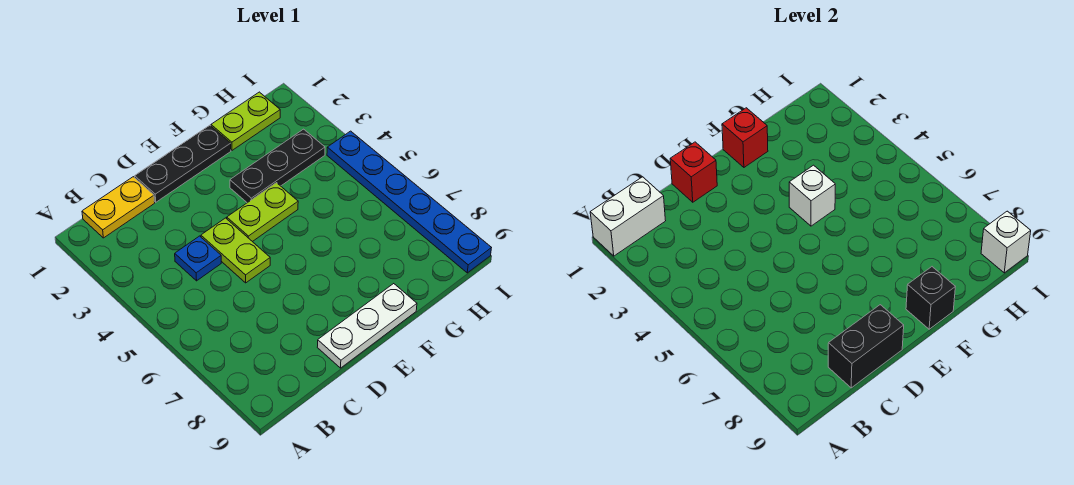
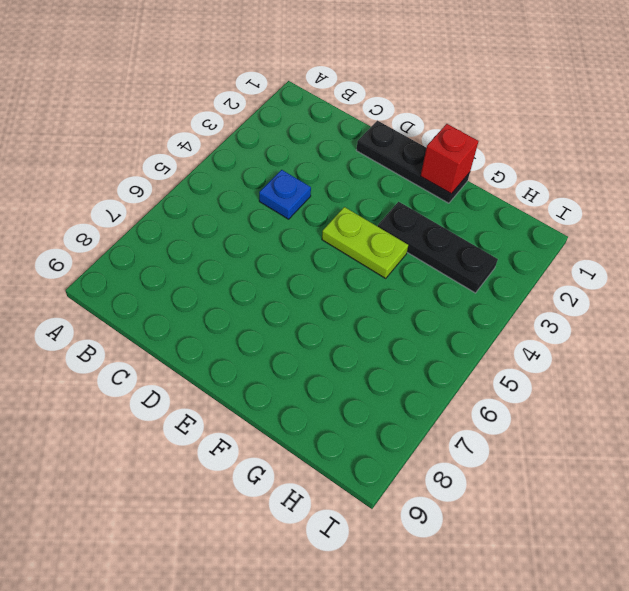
none -> yellow plate B1:C1 level 1
none -> lime plate D4:D5 level 1
none -> white plate D9:F9 level 1

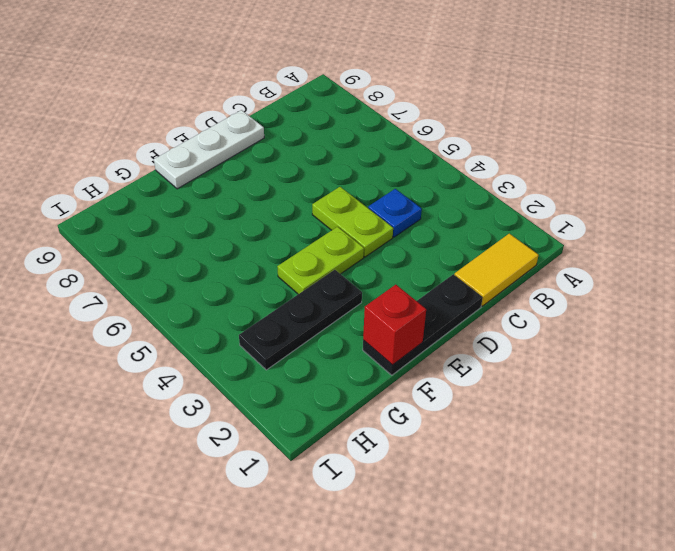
yellow tile B1:C1 level 1 -> yellow plate B1:C1 level 1
none -> lime plate G1:H1 level 1
none -> blue plate I4:I9 level 1
none -> white brick A1:B1 level 2

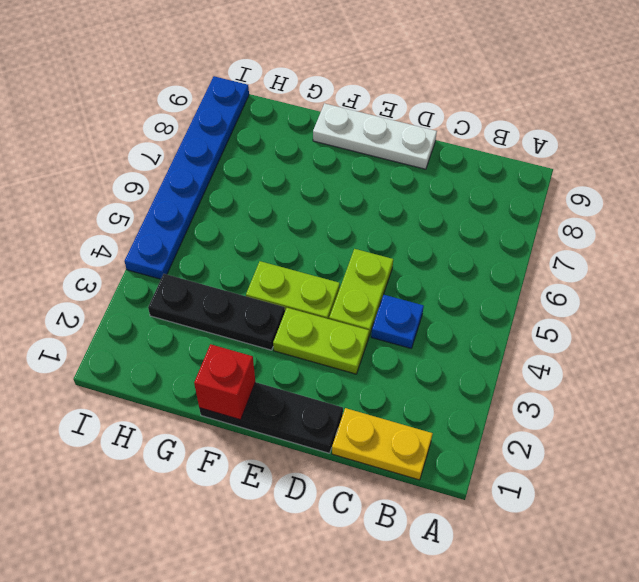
lime plate D3:E3 level 1 -> lime plate G1:H1 level 1
none -> white brick A1:B1 level 2
none -> black brick C9:D9 level 2
none -> red brick D1 level 2

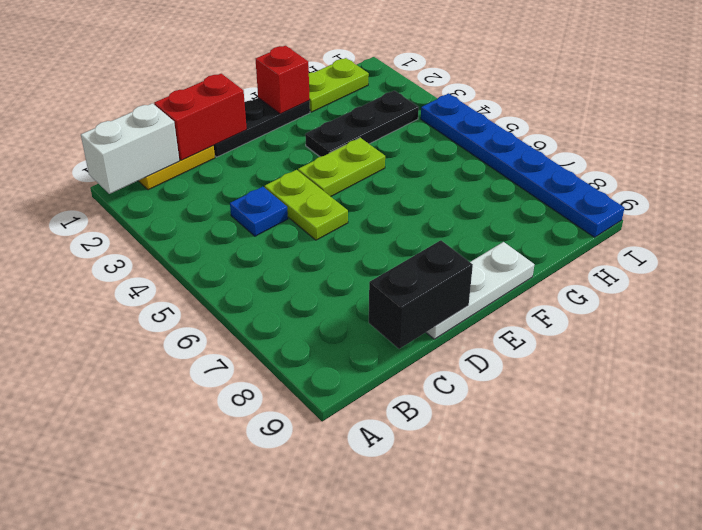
red brick C1:D1 level 2 -> red brick D1 level 2
none -> white brick F4 level 2
none -> black brick F9 level 2
none -> white brick I9 level 2

